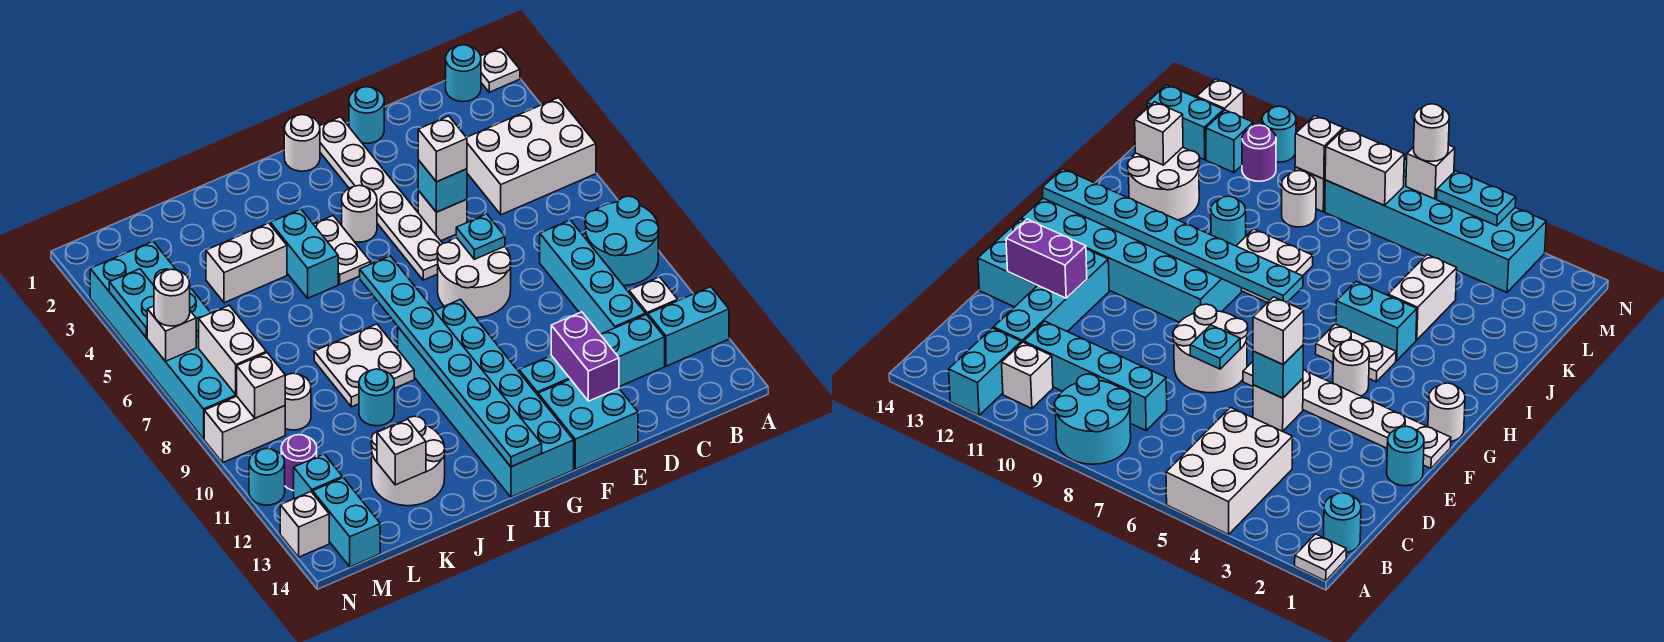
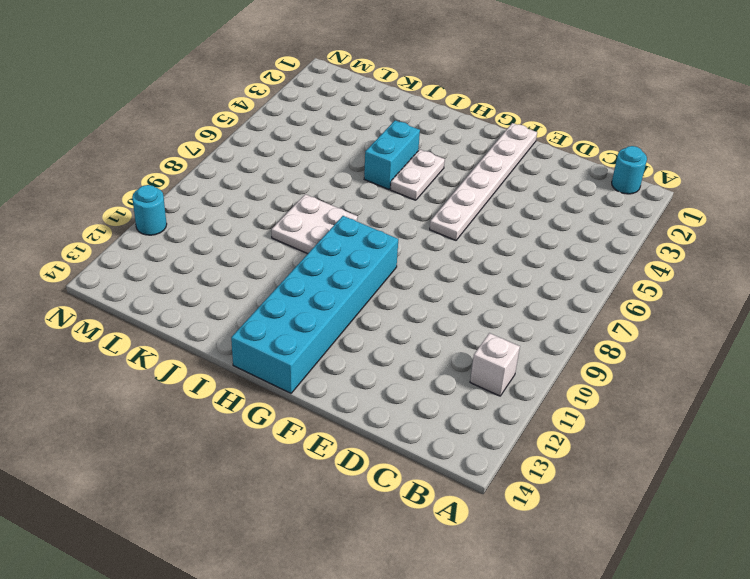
none -> white plate A1 level 1
none -> white brick A4:C5 level 1
none -> cyan round brick A8:B9 level 1
none -> cyan brick A12:B12 level 1

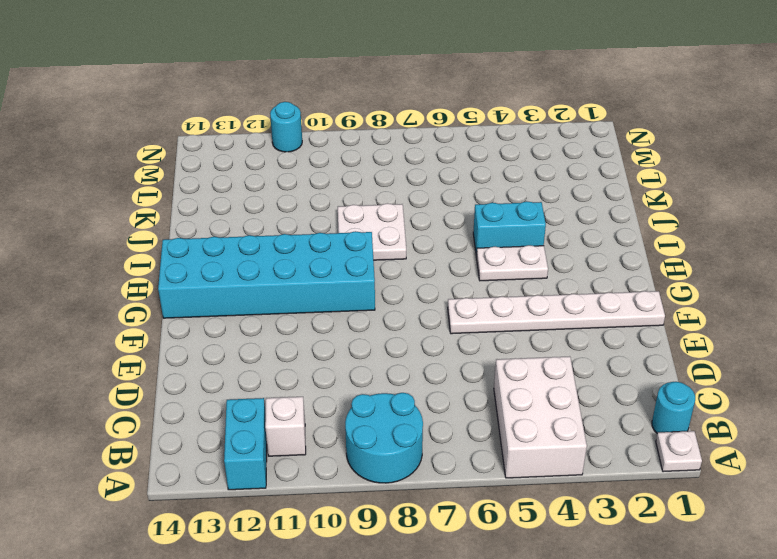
none -> cyan brick C8:C11 level 1
none -> cyan brick C12:F12 level 1
none -> cyan round brick E1 level 1
none -> white brick E5 level 1

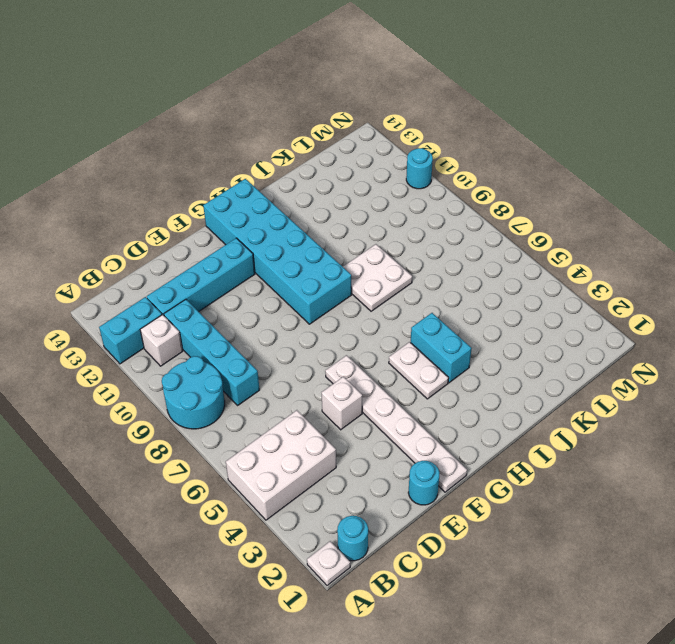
none -> white round brick E7:F8 level 1
none -> cyan brick E13:F14 level 1
none -> white round brick G1 level 1
none -> white round brick G4 level 1

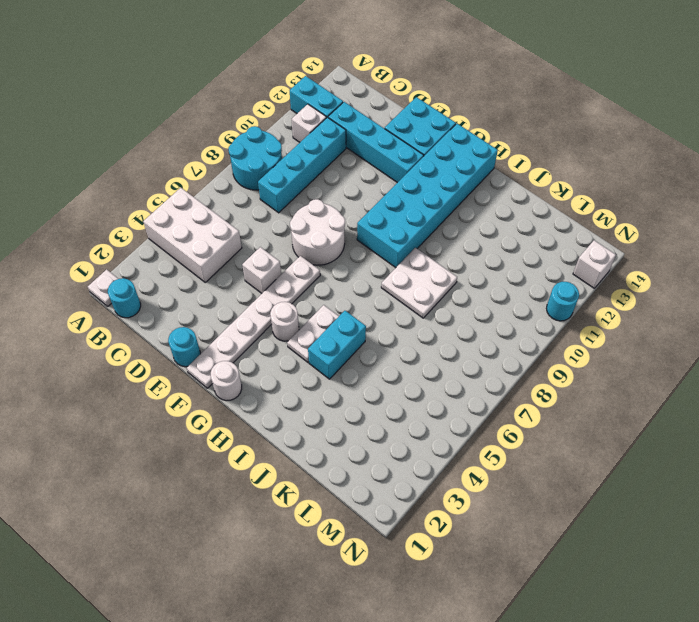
none -> white brick J4:K4 level 1
none -> cyan round brick J10 level 1
none -> white round brick J12:K13 level 1
none -> white round brick L9 level 1

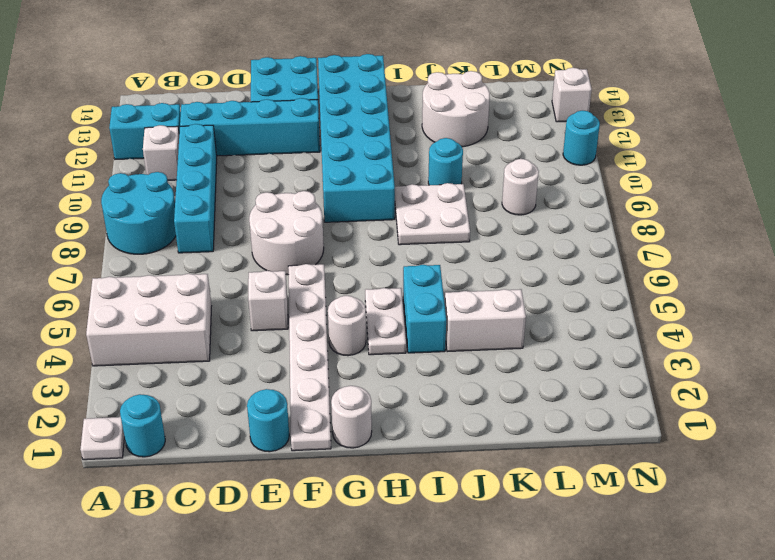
none -> cyan brick M3:N8 level 1
none -> white brick M9:N9 level 1
none -> purple round brick M11 level 1
none -> cyan brick M12 level 1

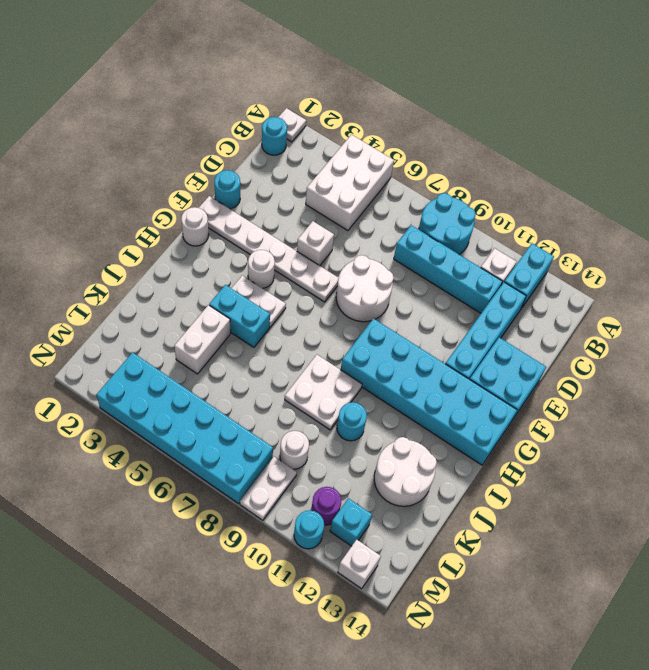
white plate M9:N9 level 1 -> white brick M9:N9 level 1
none -> cyan brick M13:M14 level 1
none -> cyan brick E5 level 2
none -> cyan plate E7 level 2
none -> purple brick E12:E13 level 2

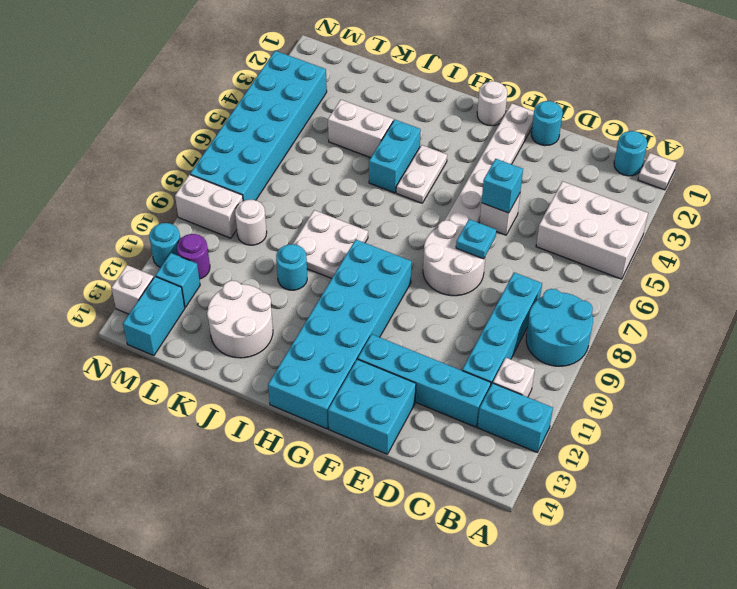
none -> white round brick G4 level 1
none -> purple brick E12:E13 level 2
none -> cyan plate H7:H14 level 2
none -> white brick K13 level 2

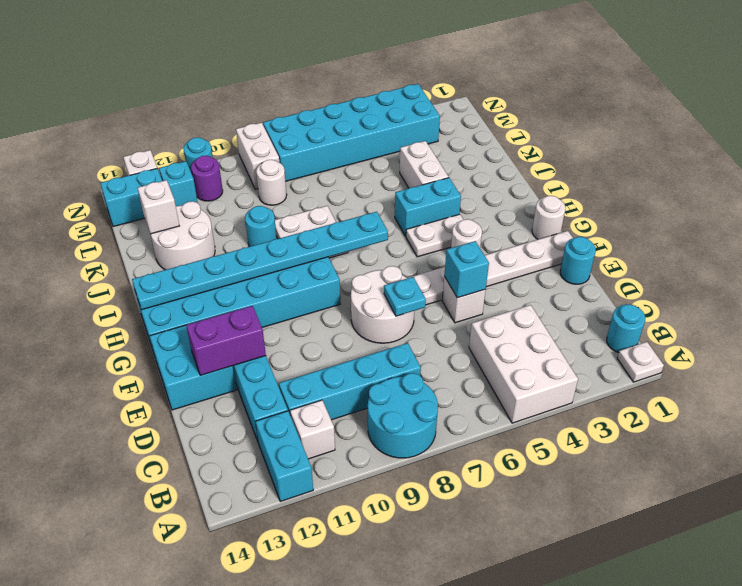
none -> white brick M7:M8 level 2
none -> white brick M9 level 2
none -> cyan plate N4:N5 level 2
none -> white brick N6 level 2

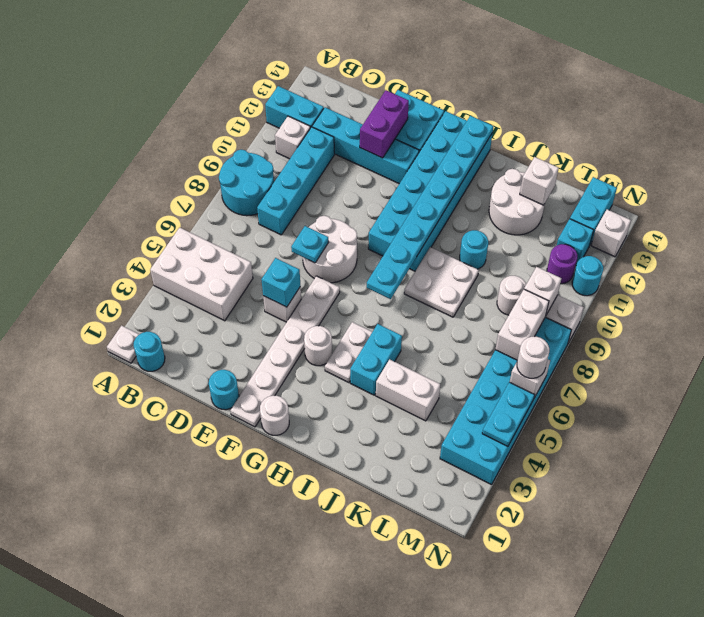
none -> white brick E5 level 3

